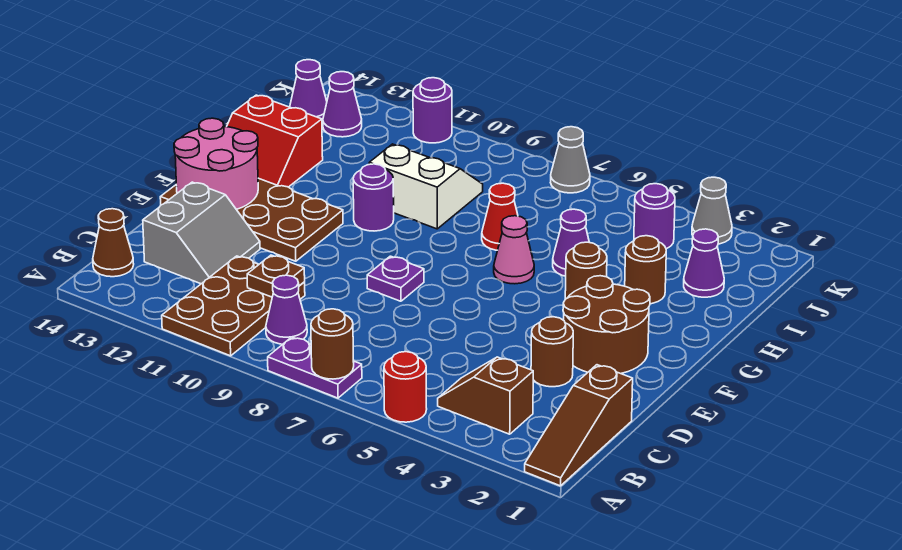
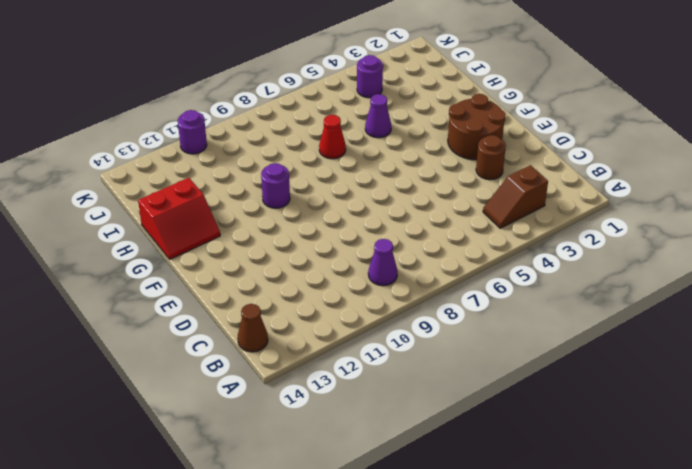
none -> brown slope A1:C1 level 1 top C
none -> red round brick A5 level 1
none -> purple plate A7:A8 level 1
none -> brown plate A10:C11 level 1

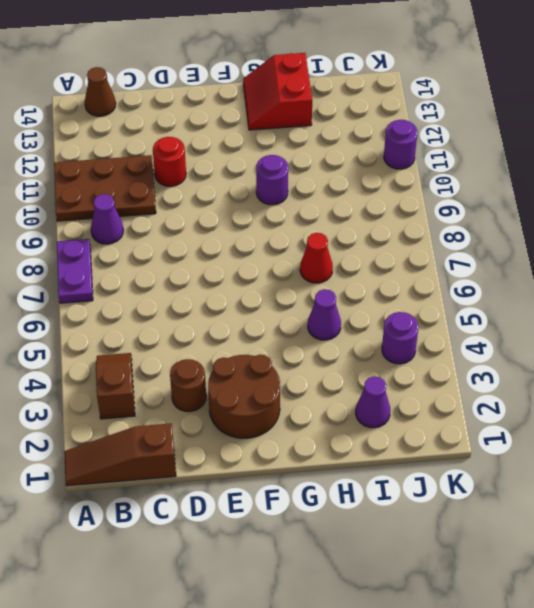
red round brick D11 level 1 -> red round brick A5 level 1
none -> grey slope C12:D13 level 1 top 13
none -> purple plate E8 level 1
none -> brown plate E11:F14 level 1
none -> brown round brick G4 level 1

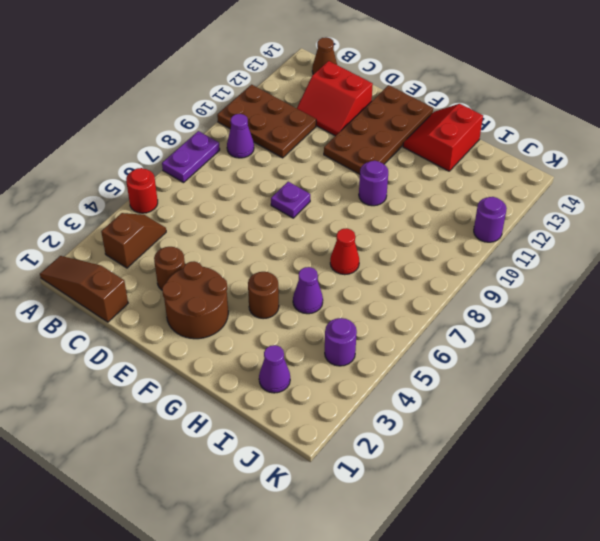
red slope C12:D13 level 1 top 13 -> grey slope C12:D13 level 1 top 13
none -> pink cone G6 level 1
none -> brown round brick H3 level 1
none -> white slope H9:I10 level 1 top H
none -> purple cone J13 level 1

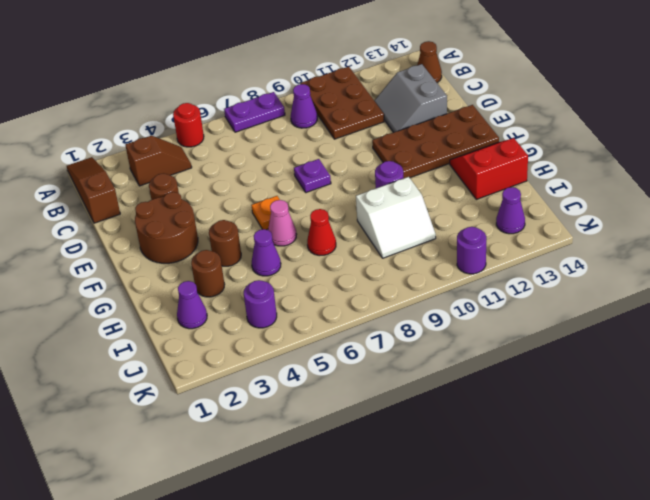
orange plate F6 level 1 -> none
none -> purple cone J14 level 1
none -> grey cone K3 level 1
none -> grey cone K7 level 1
none -> brown round brick A7 level 2

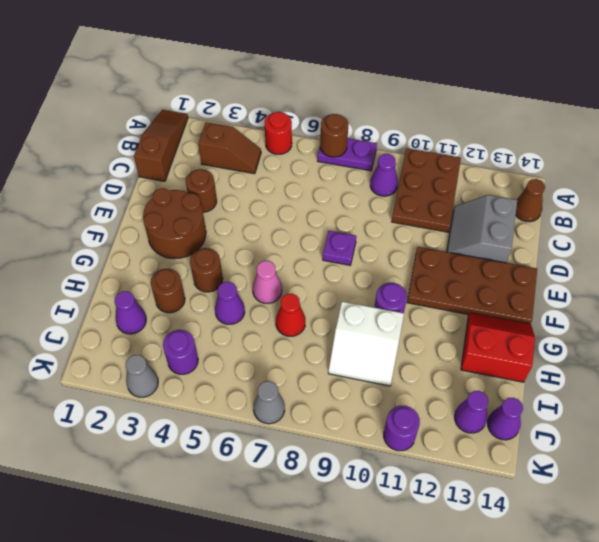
none -> brown plate C10 level 2
none -> pink round brick E13:F14 level 2

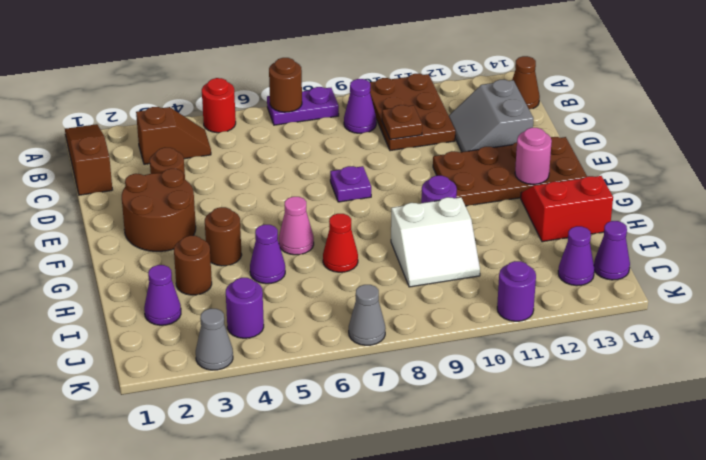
pink round brick F13 level 2 -> pink round brick E13:F14 level 2

